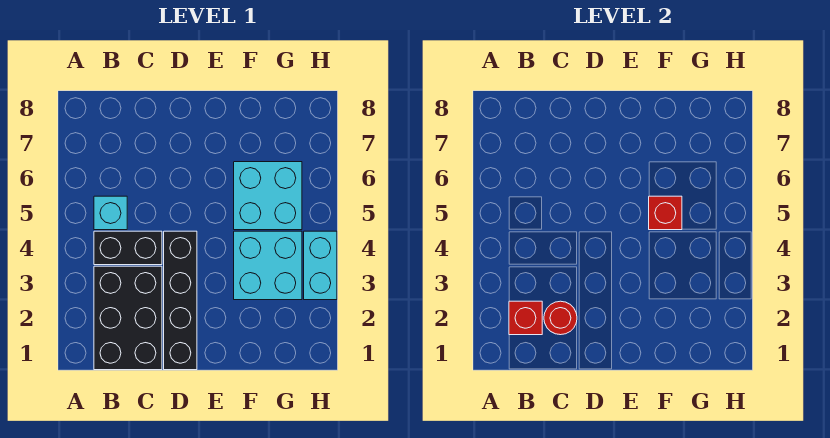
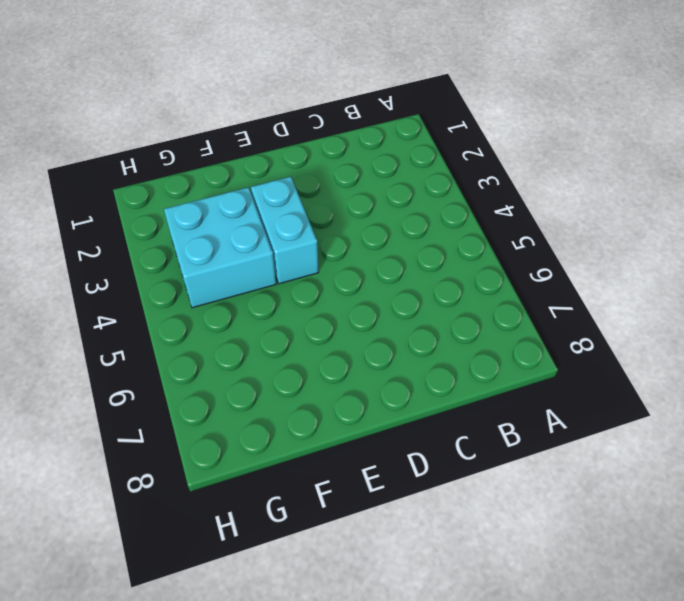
cyan brick E3:E4 level 1 -> cyan brick H3:H4 level 1
none -> black brick B1:C3 level 1
none -> black brick B4:C4 level 1

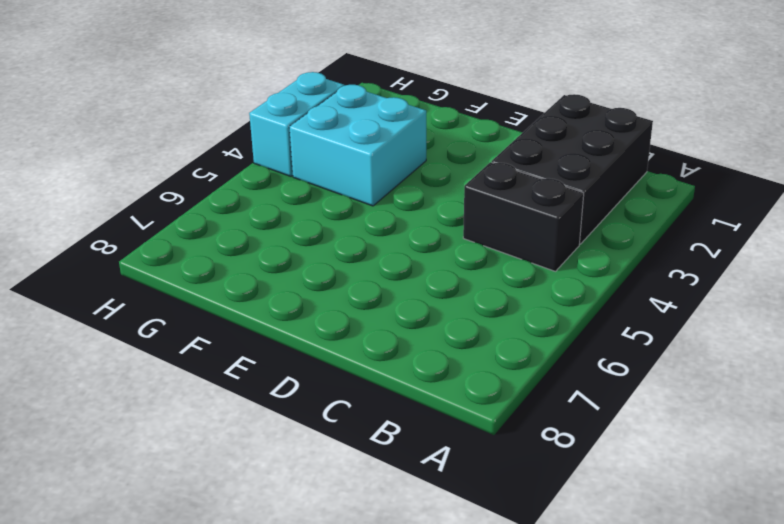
none -> cyan brick B5 level 1
none -> black brick D1:D4 level 1

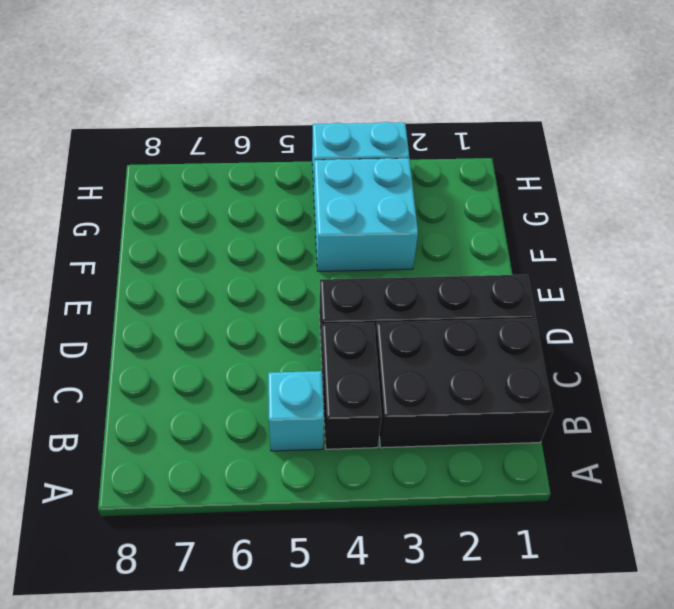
none -> cyan brick F5:G6 level 1
none -> red brick B2 level 2

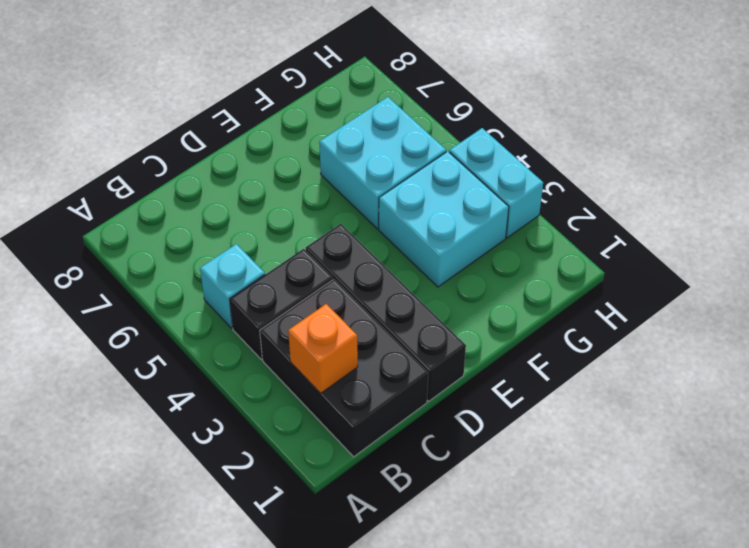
orange brick B2 level 2 -> red brick B2 level 2
none -> red round brick C2 level 2
none -> red brick F5 level 2

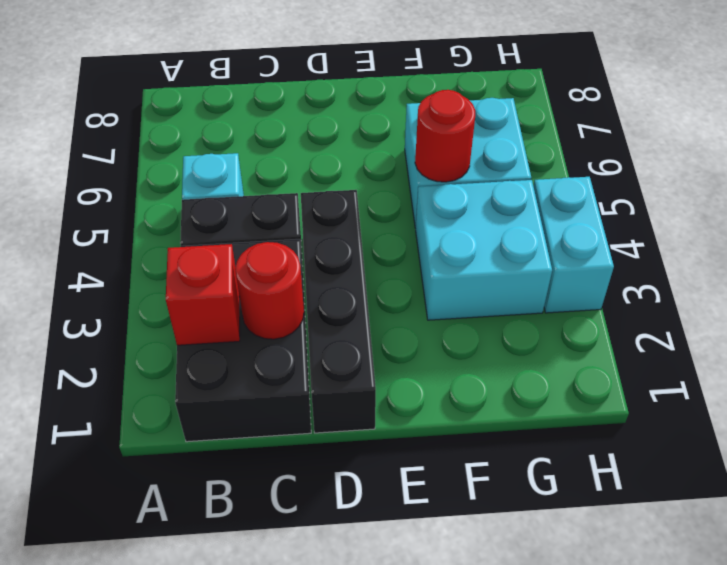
red round brick F5 level 2 -> red brick F5 level 2

